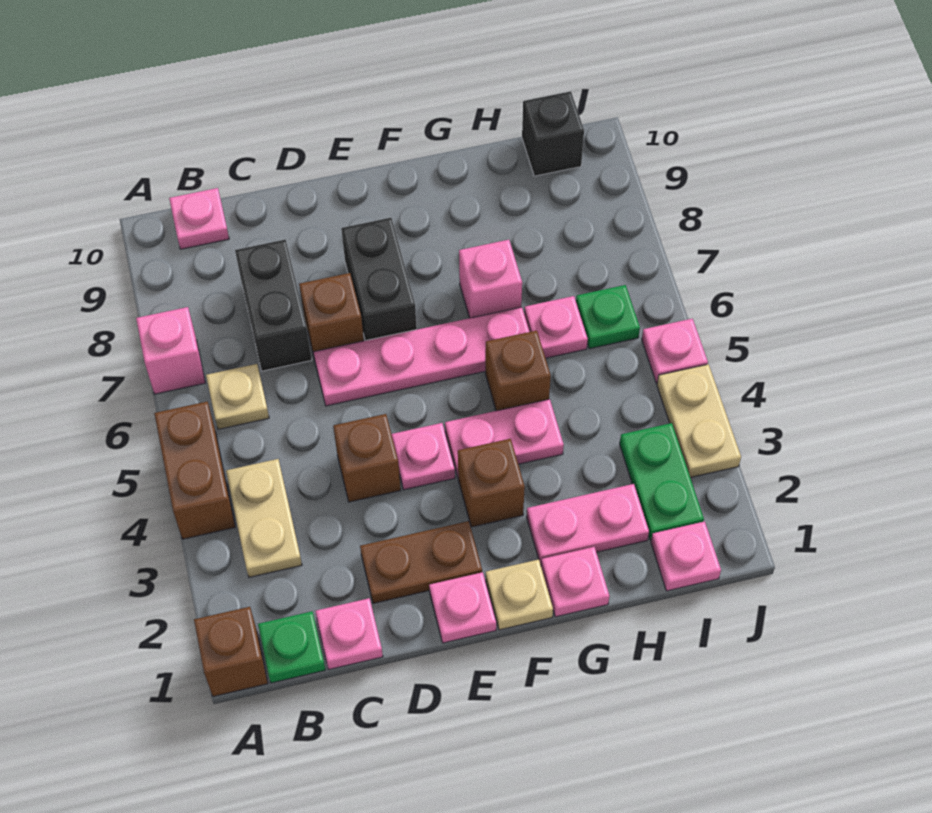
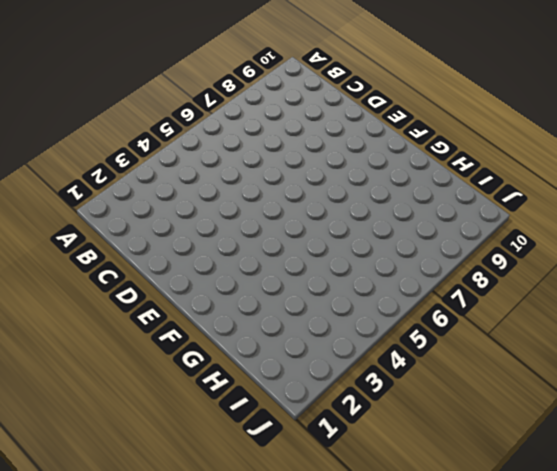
none -> brown brick A1 level 1
none -> brown brick A4:A5 level 1
none -> pink brick A7 level 1
none -> green plate B1 level 1

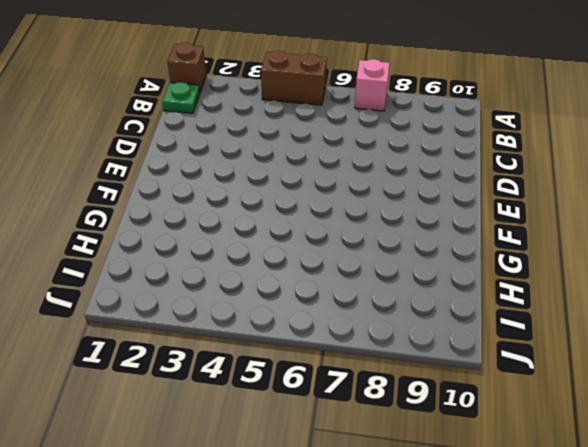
none -> tan plate B3:B4 level 1
none -> tan plate B6 level 1
none -> pink plate B10 level 1
none -> pink plate C1 level 1

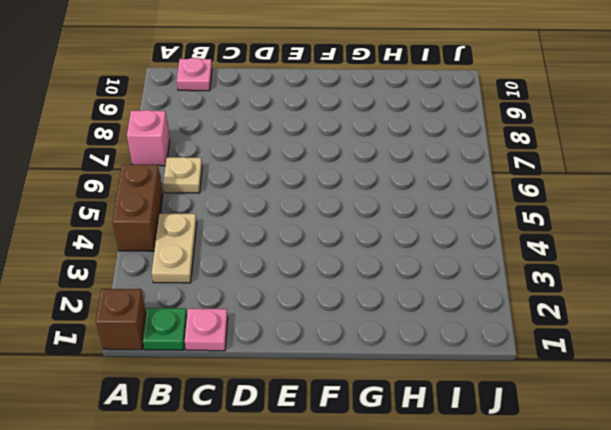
none -> black brick C7:C8 level 1
none -> brown plate D2:E2 level 1
none -> brown brick D4 level 1
none -> pink plate D6:G6 level 1

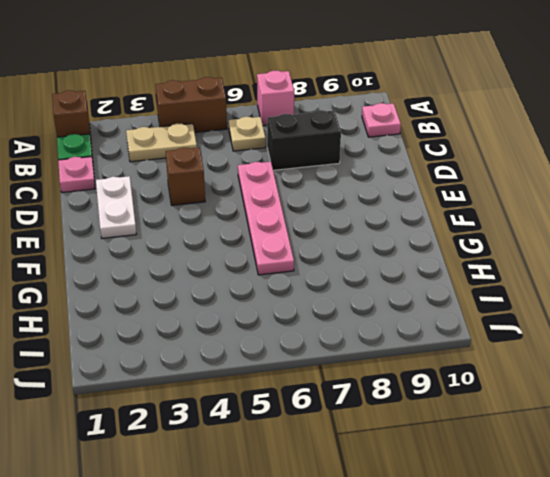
white plate D2:E2 level 1 -> brown plate D2:E2 level 1
none -> brown brick D7 level 1
none -> pink plate E1 level 1
none -> pink plate E4 level 1
none -> black brick E7:E8 level 1

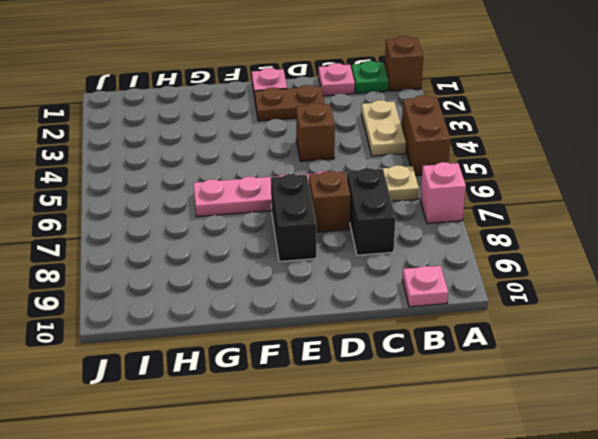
none -> pink plate E4 level 1
none -> tan plate F1 level 1
none -> brown brick F3 level 1
none -> pink plate F4:G4 level 1

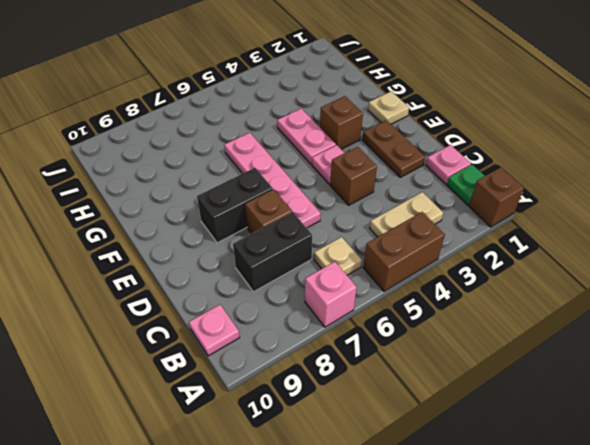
none -> pink plate E1 level 1
none -> pink plate G1 level 1
none -> pink plate G2:H2 level 1
none -> brown brick G5 level 1

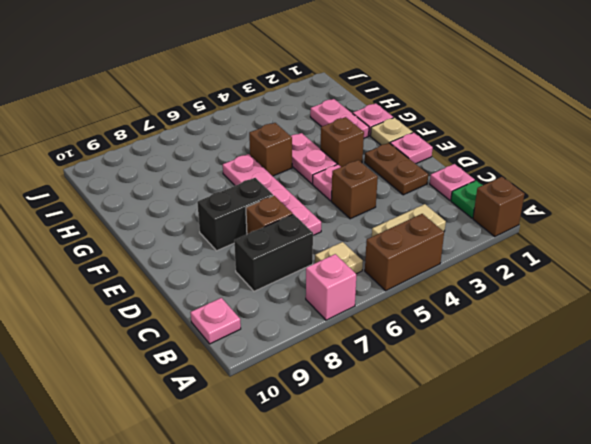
none -> pink brick G7 level 1
none -> pink plate H6 level 1
none -> pink plate I1 level 1
none -> green plate I2:I3 level 1

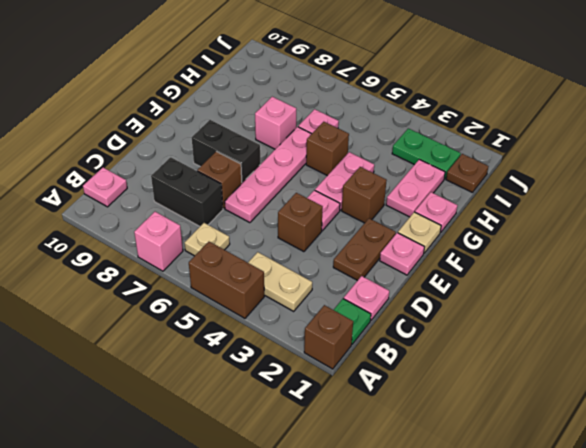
brown plate I1 level 1 -> pink plate I1 level 1
none -> green plate I6 level 1
none -> black brick I10 level 1
none -> tan plate J3:J4 level 1
none -> pink plate J5 level 1

